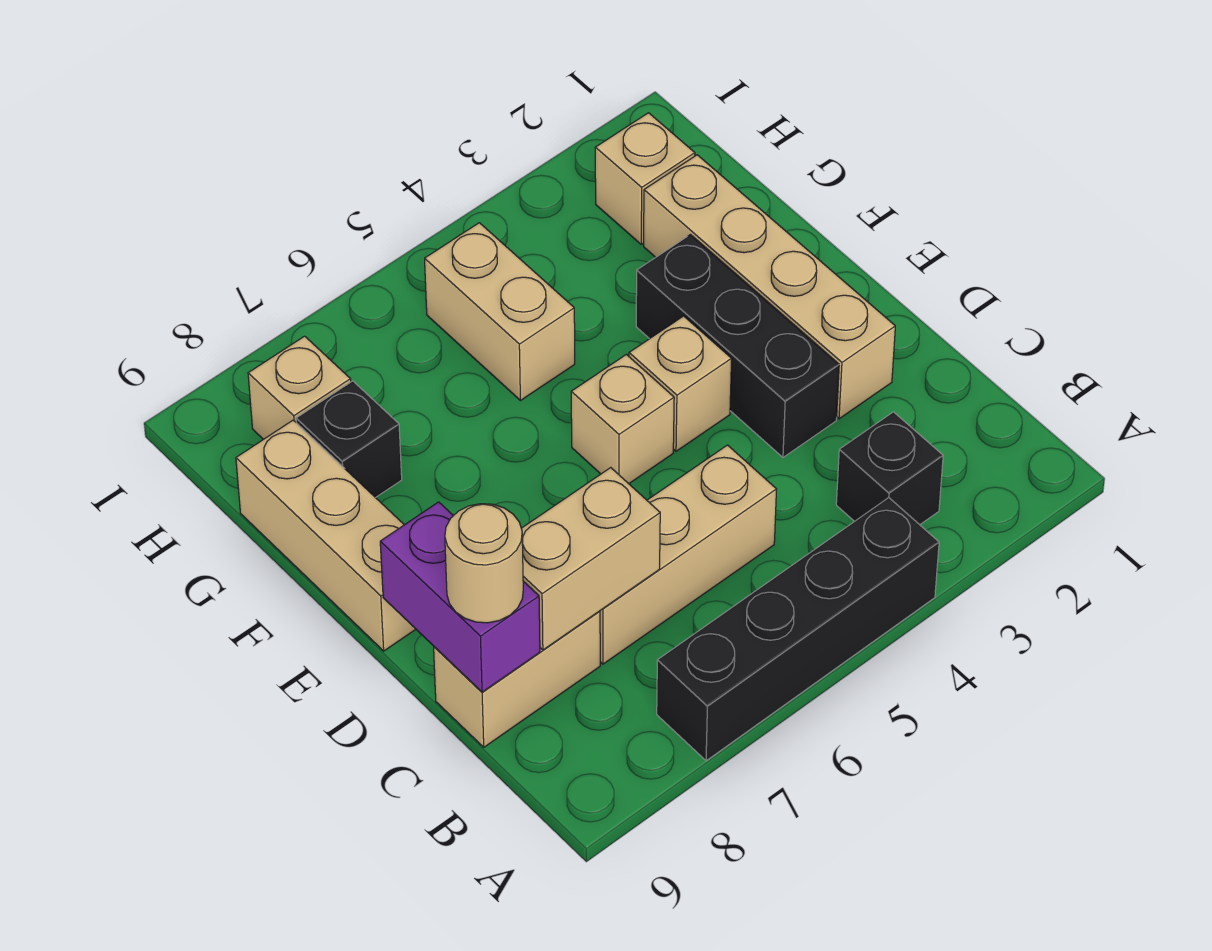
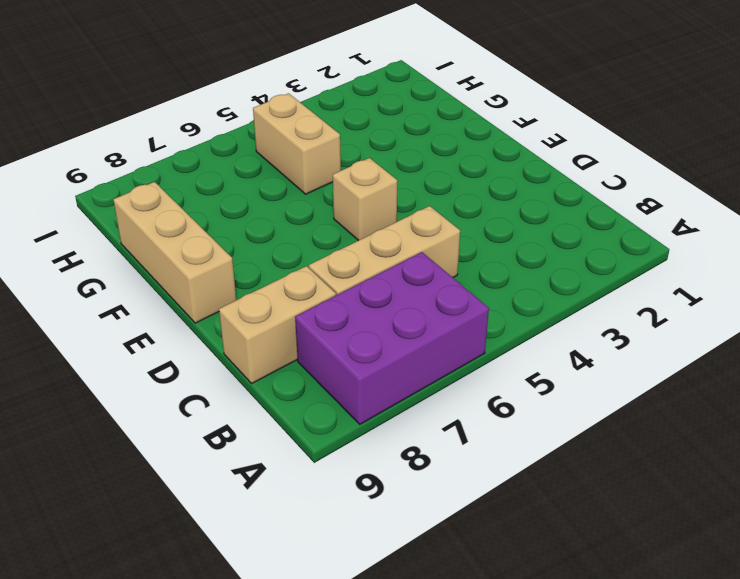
purple brick A6:B8 level 1 -> black brick A4:A7 level 1
none -> black brick B3 level 1
none -> tan brick D2:G2 level 1
none -> black brick D3:F3 level 1

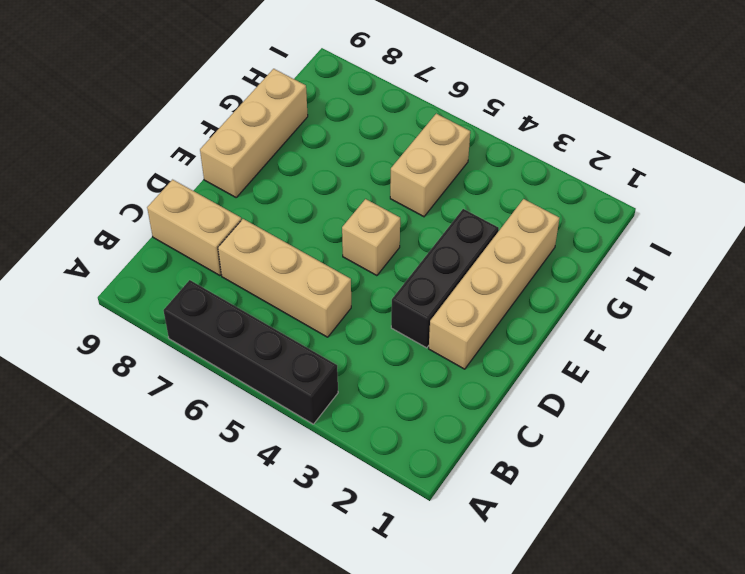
none -> black brick B3 level 1
none -> tan brick E4 level 1
none -> black brick G8 level 1

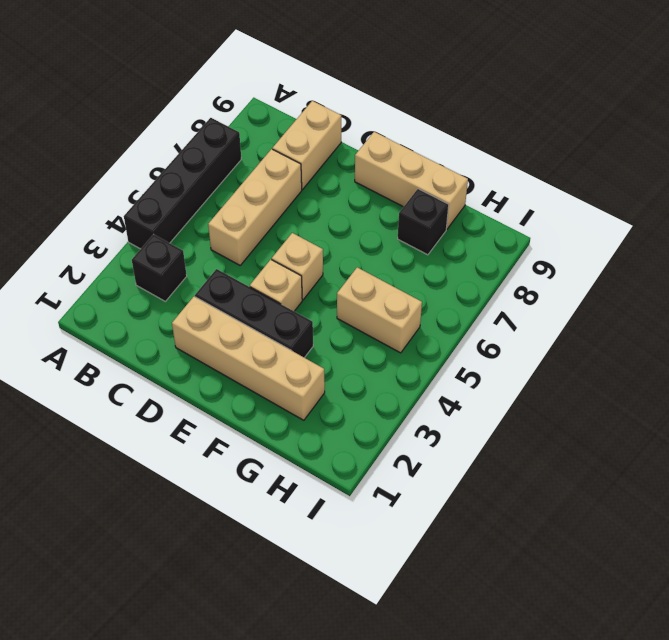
none -> tan brick H2 level 1
none -> tan brick H8 level 1
none -> tan brick C7:C8 level 2

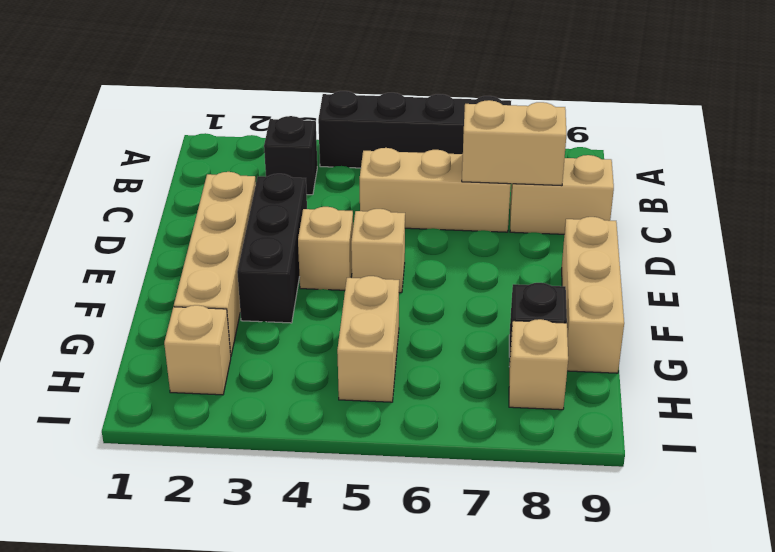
none -> purple brick C9:D9 level 2
none -> tan round brick C9 level 3

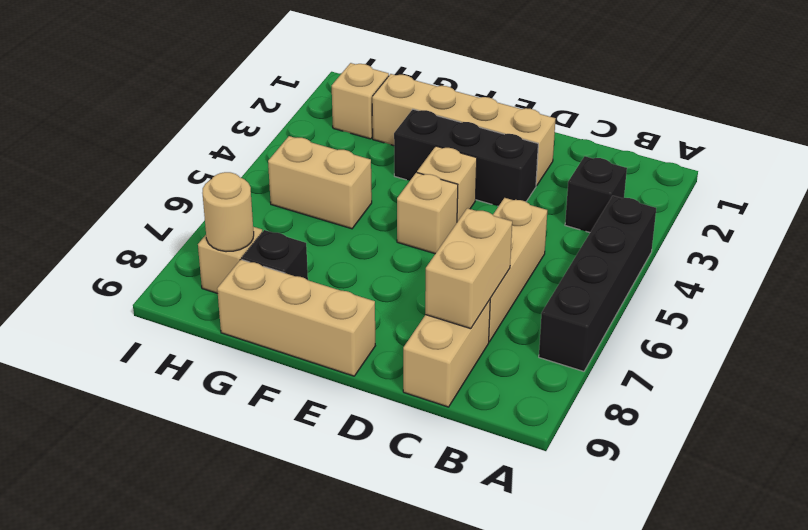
tan round brick H8 level 2 -> tan round brick C9 level 3
none -> purple brick C9:D9 level 2

